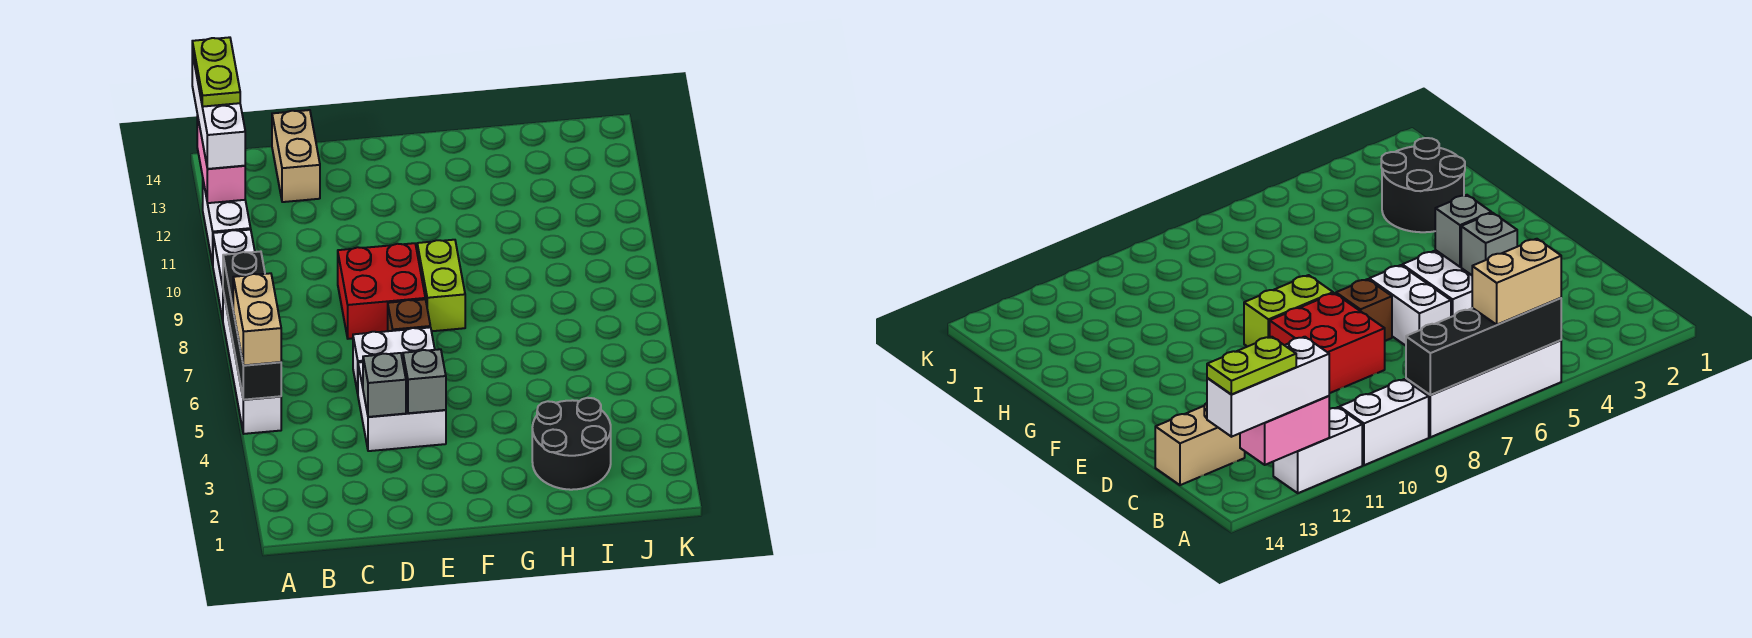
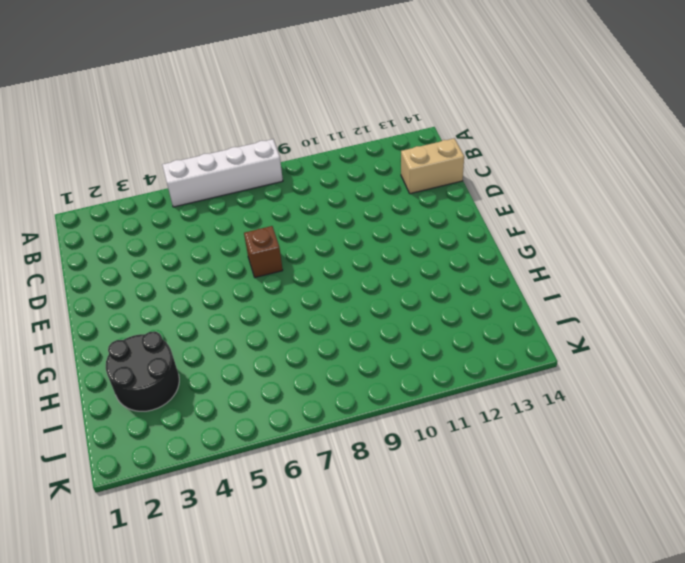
none -> white brick A9:A10 level 1
none -> white brick A11:A12 level 1
none -> white brick D4:E5 level 1

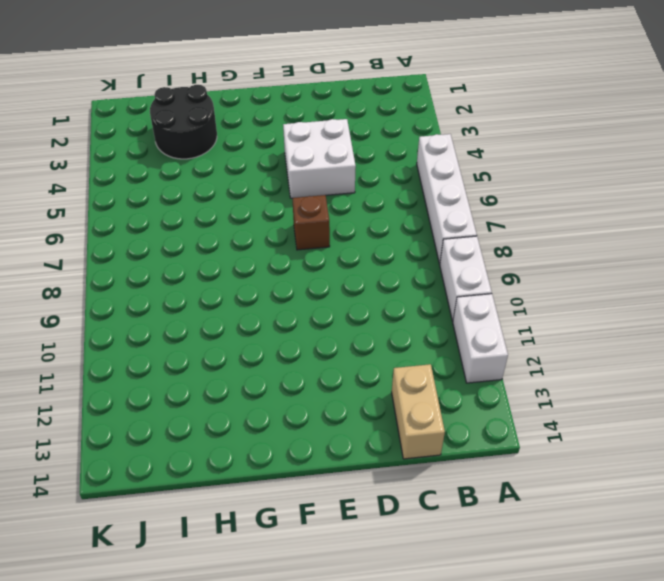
none -> white brick D6:E6 level 1
none -> red brick D8:E9 level 1
none -> lime brick F8:F9 level 1

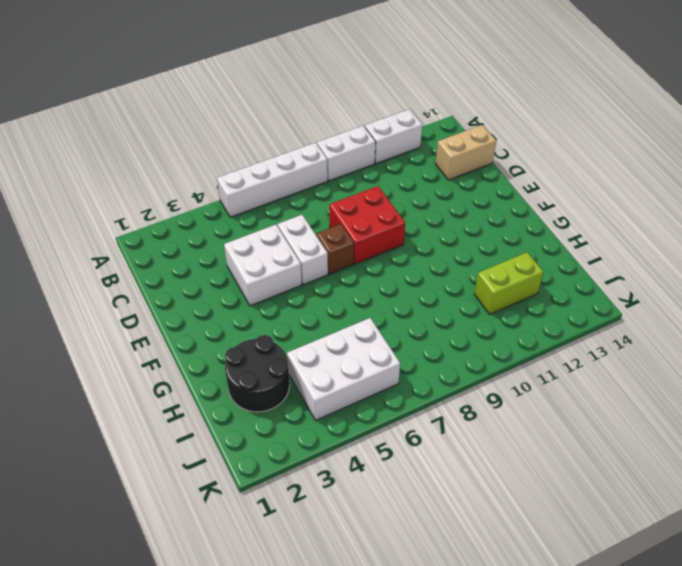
white brick I4:J6 level 1 -> none
lime brick I11:I12 level 1 -> lime brick F8:F9 level 1
none -> black brick A5:A8 level 2
none -> pink brick A12:A13 level 2
none -> grey brick D4 level 2

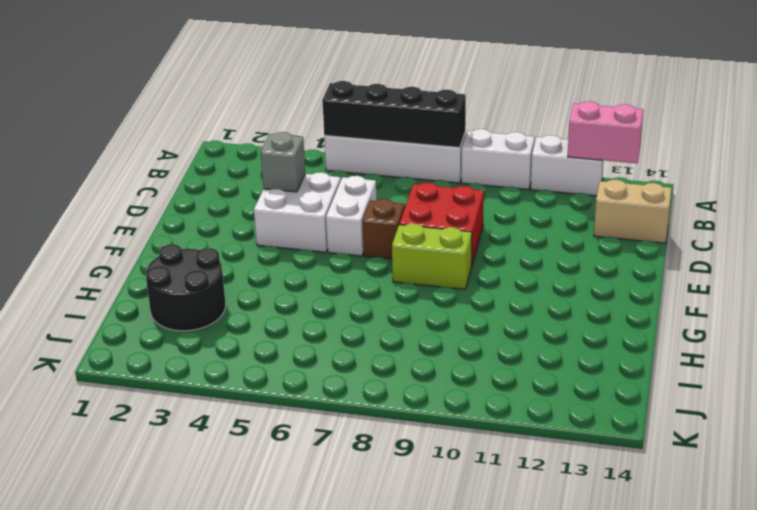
none -> grey brick E4 level 2
none -> tan brick A5:A6 level 3
none -> white brick A12:A14 level 3

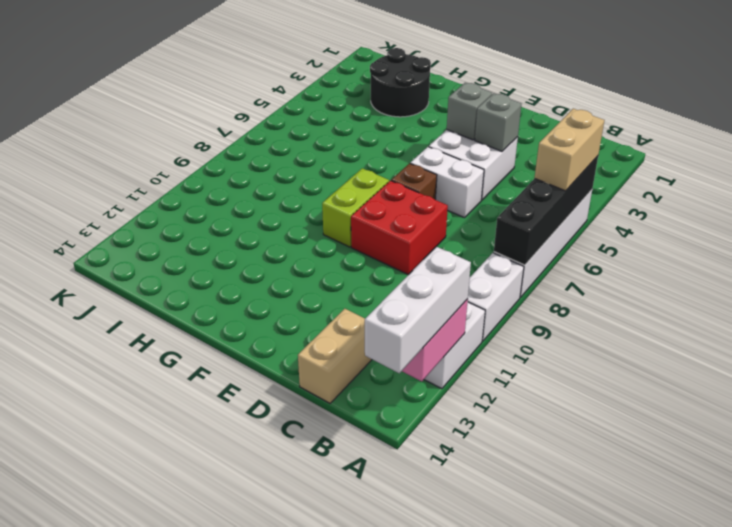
none -> lime plate A13:A14 level 4

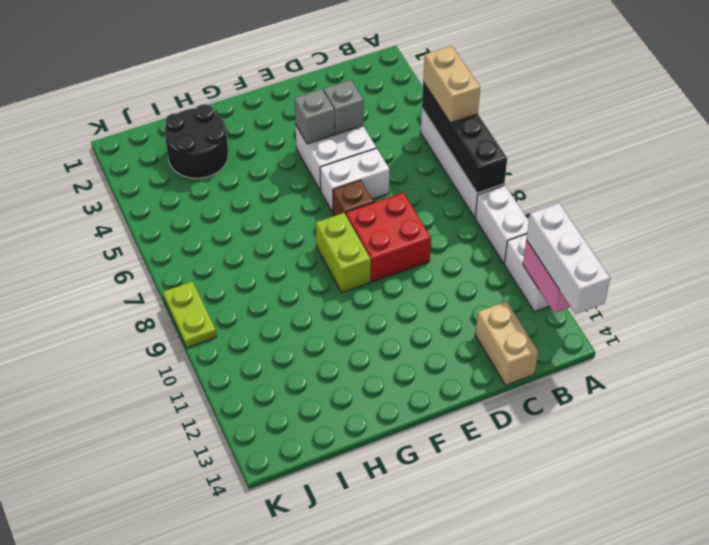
lime plate K8:K9 level 1 -> lime plate A13:A14 level 4

